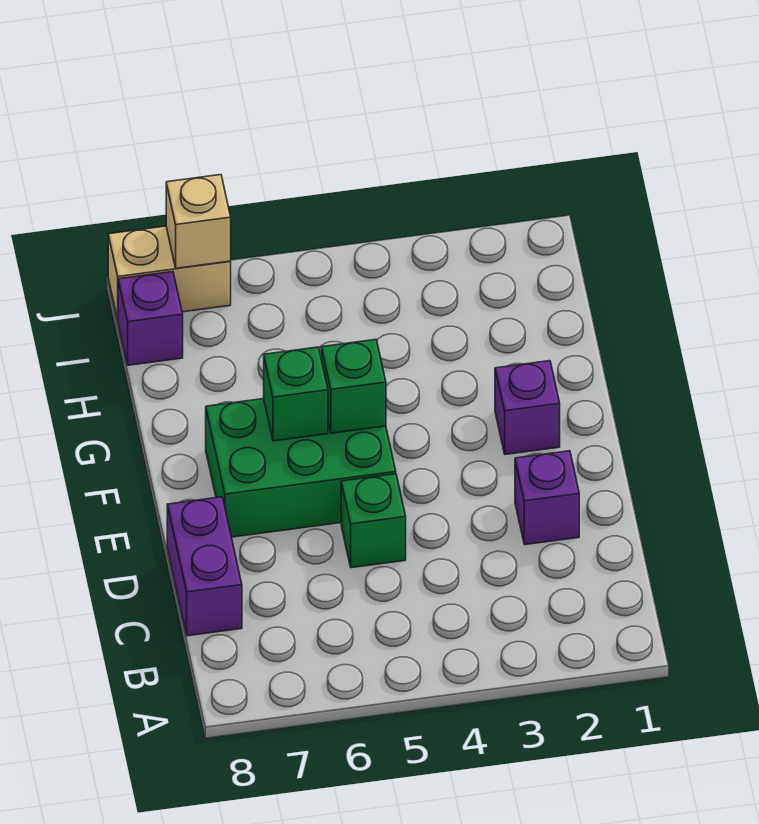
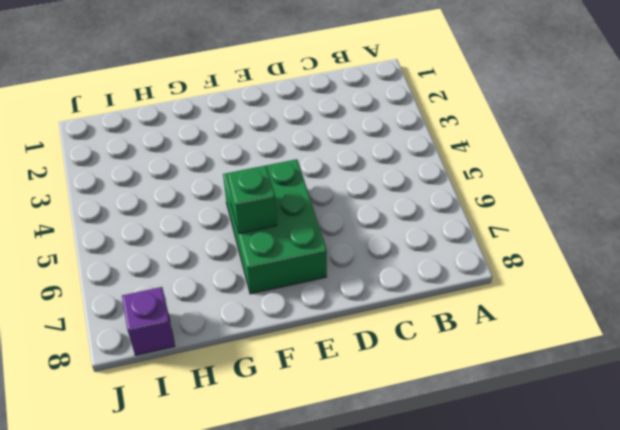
none -> purple brick C8:D8 level 1
none -> purple brick D2 level 1

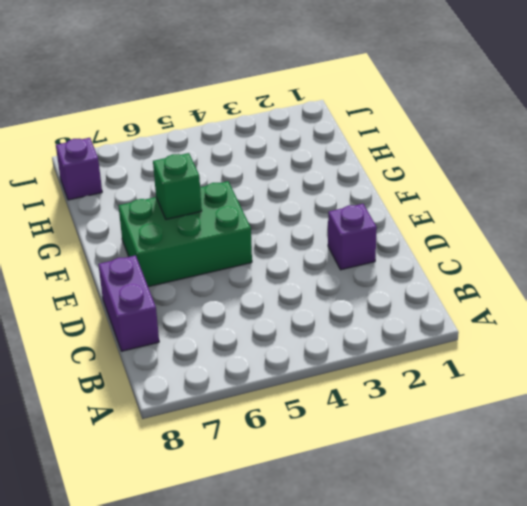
none -> green brick D5 level 1
none -> purple brick F2 level 1

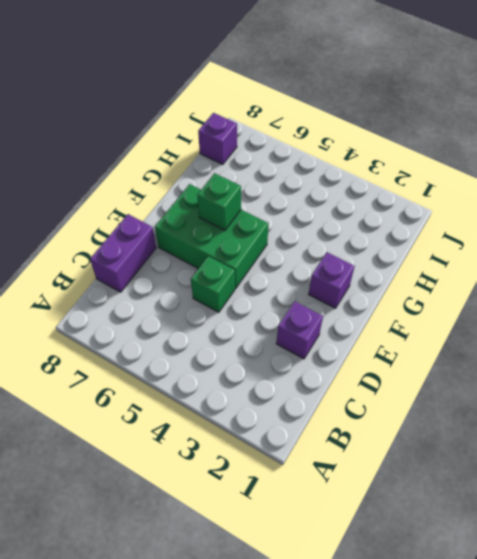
none -> tan brick J7:J8 level 1
none -> green brick F5 level 2

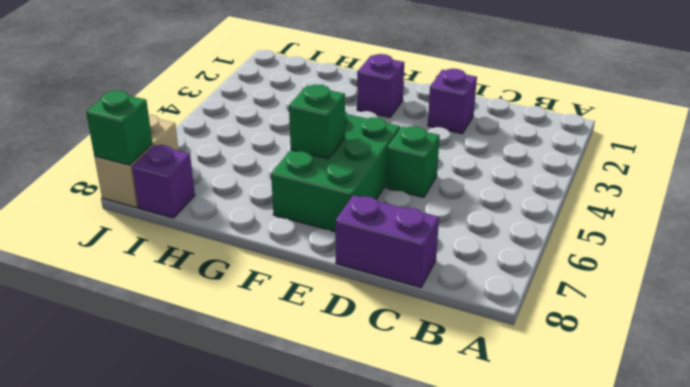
green brick J8 level 2 -> green brick F5 level 2
none -> tan brick J7 level 2

